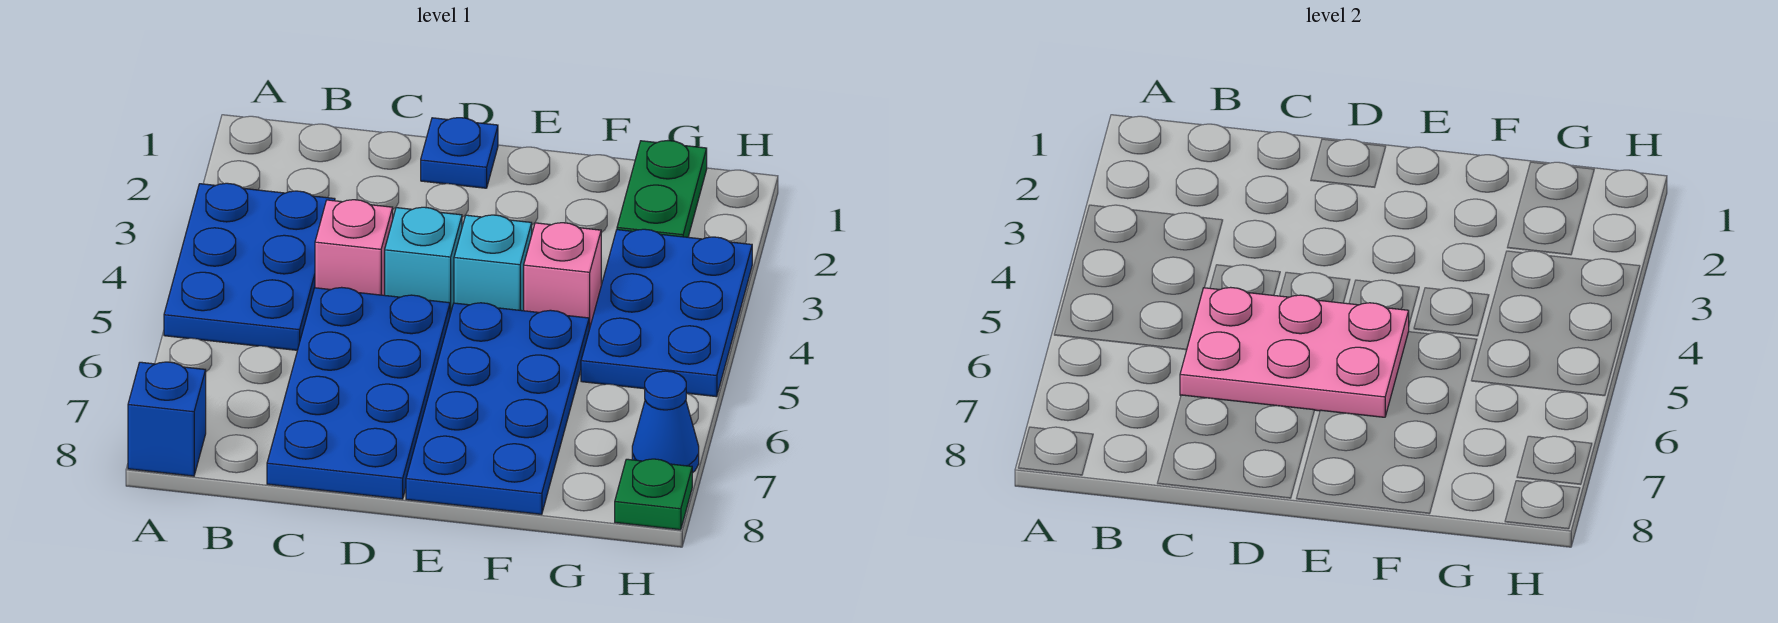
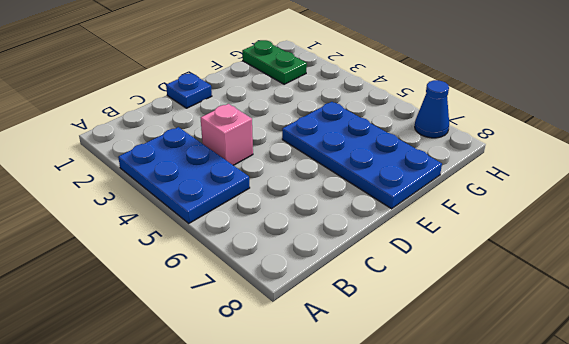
none -> blue brick A8 level 1
none -> blue plate C5:D8 level 1
none -> cyan brick D4 level 1

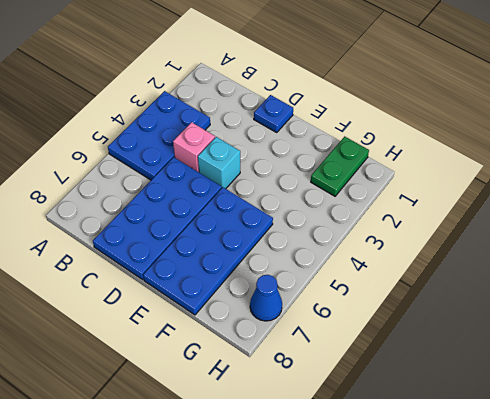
none -> blue brick A8 level 1
none -> cyan brick E4 level 1
none -> pink brick F4 level 1

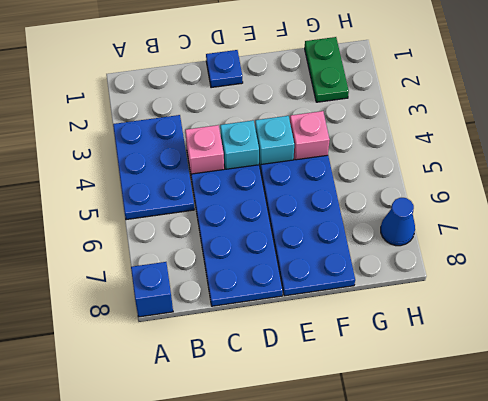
none -> blue plate G3:H5 level 1
none -> green plate H8 level 1
none -> pink plate C5:E6 level 2

